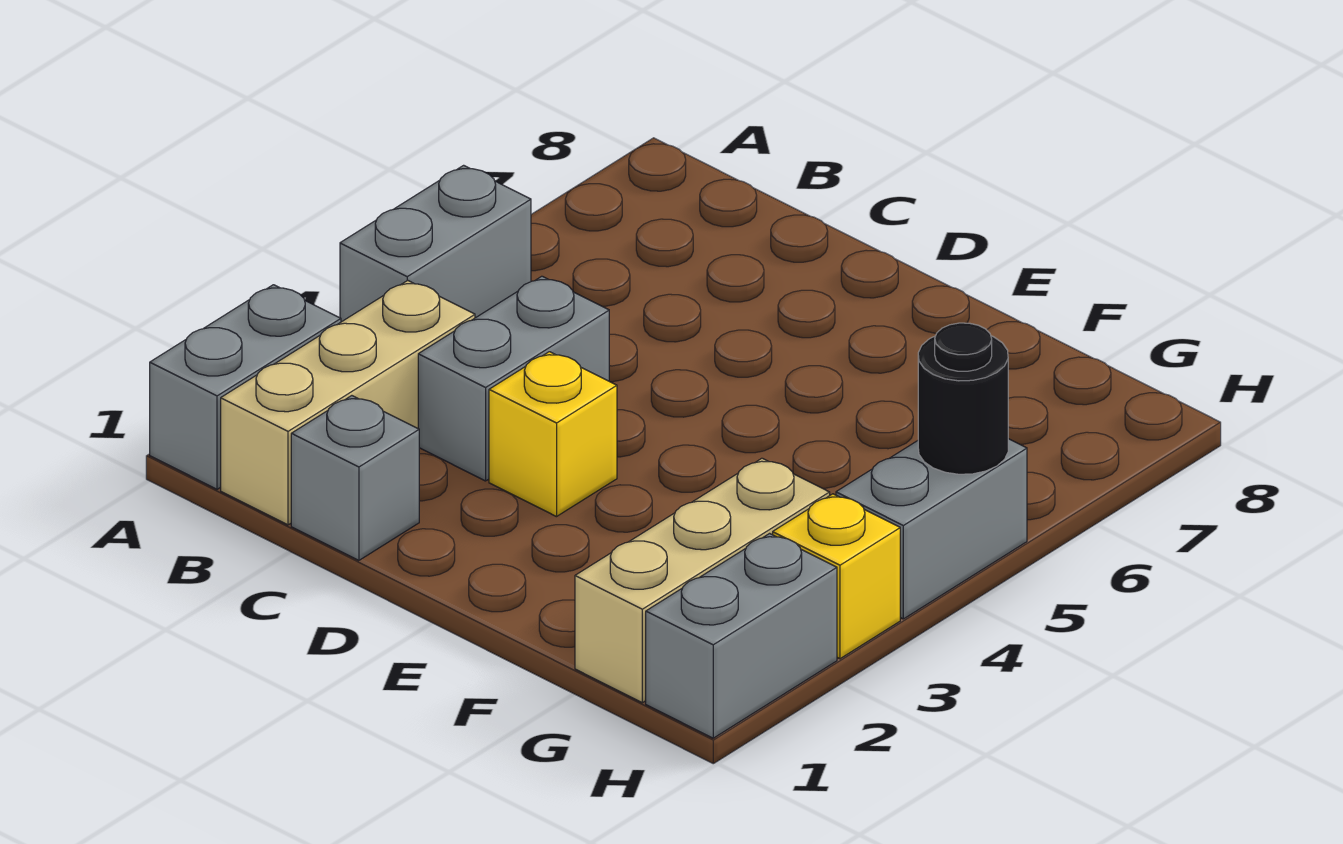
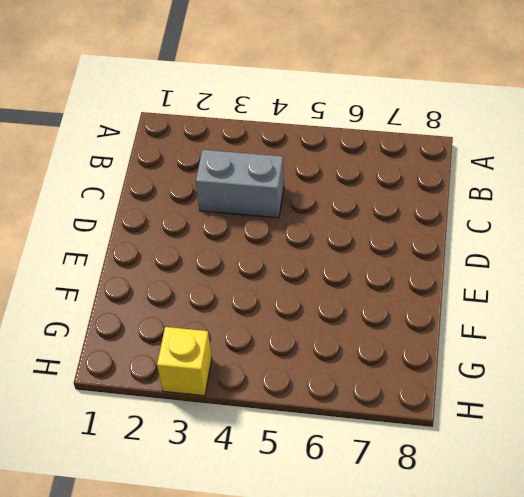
none -> grey brick A1:A2 level 1
none -> grey brick A4:A5 level 1

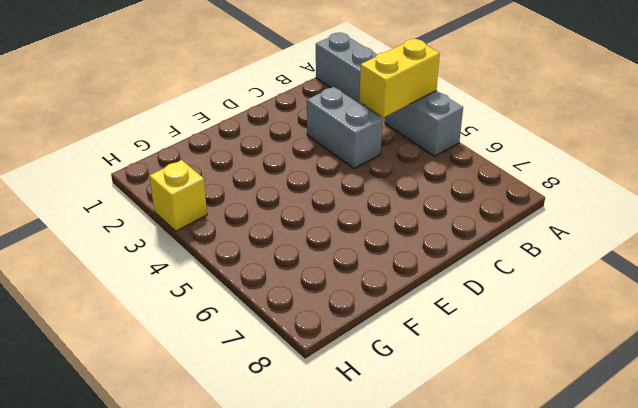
yellow brick A4:B4 level 2 -> none
none -> tan brick B1:B3 level 1
none -> grey brick C1 level 1

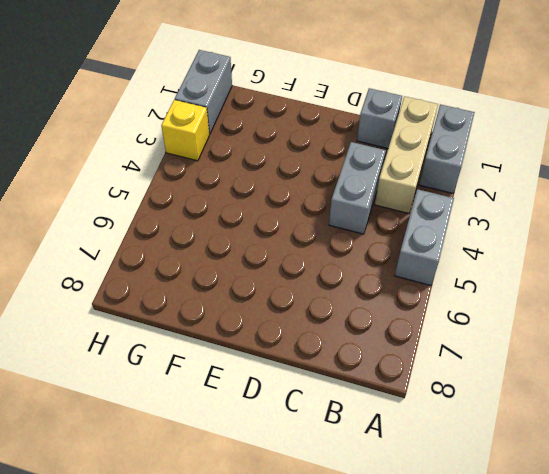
none -> yellow brick D3 level 1
none -> tan brick G1:G3 level 1

